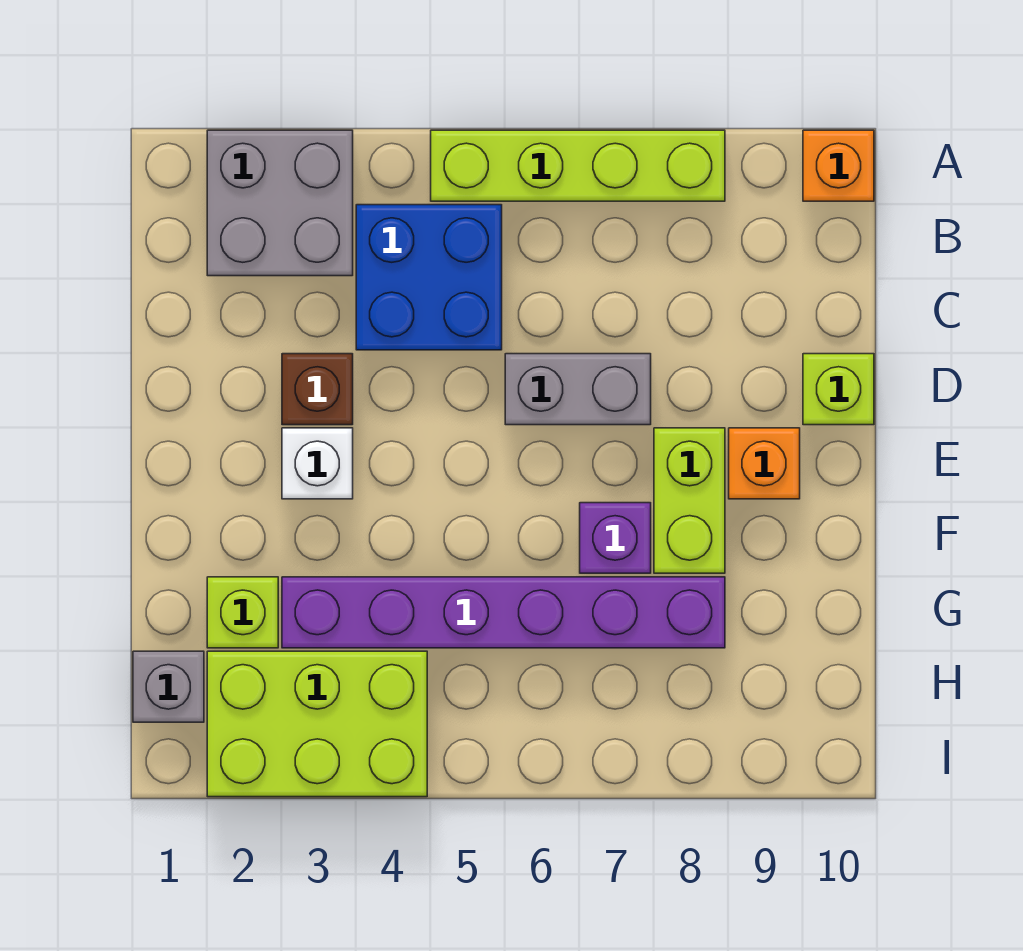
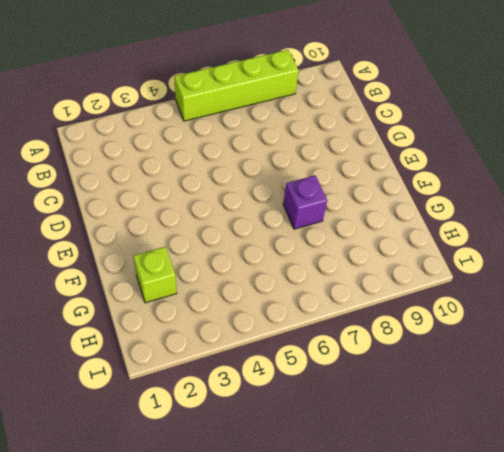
none -> grey brick A2:B3 level 1
none -> orange brick A10 level 1
none -> blue brick B4:C5 level 1

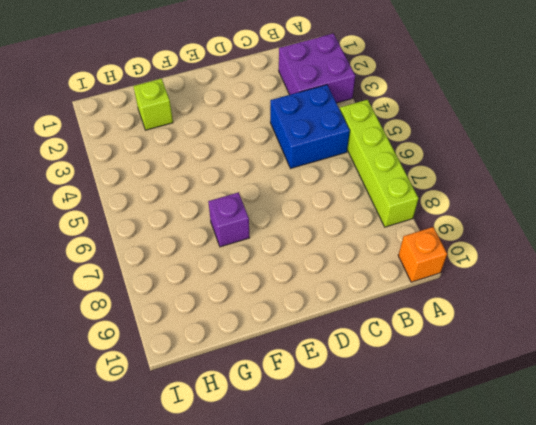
purple brick A2:B3 level 1 -> grey brick A2:B3 level 1
none -> brown brick D3 level 1
none -> grey brick D6:D7 level 1
none -> lime brick D10 level 1

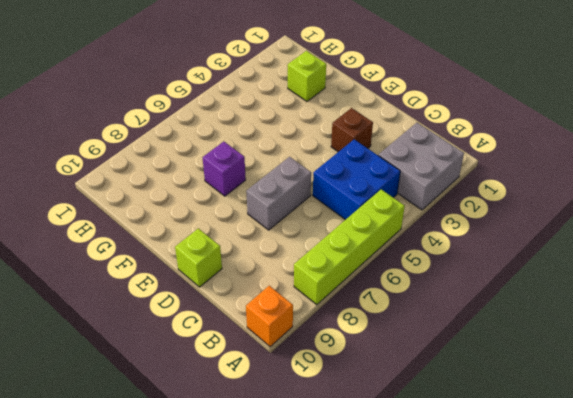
none -> white brick E3 level 1
none -> lime brick E8:F8 level 1
none -> orange brick E9 level 1

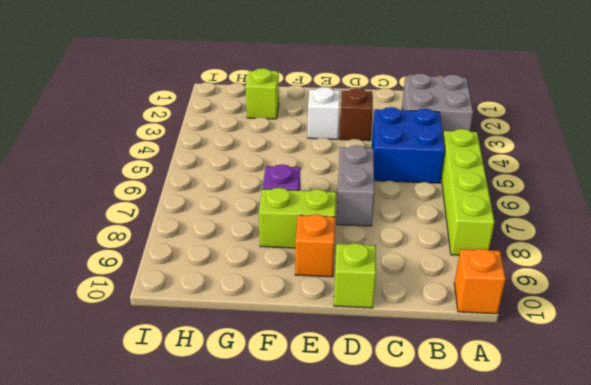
none -> purple brick G3:G8 level 1
none -> grey brick H1 level 1
none -> lime brick H2:I4 level 1

